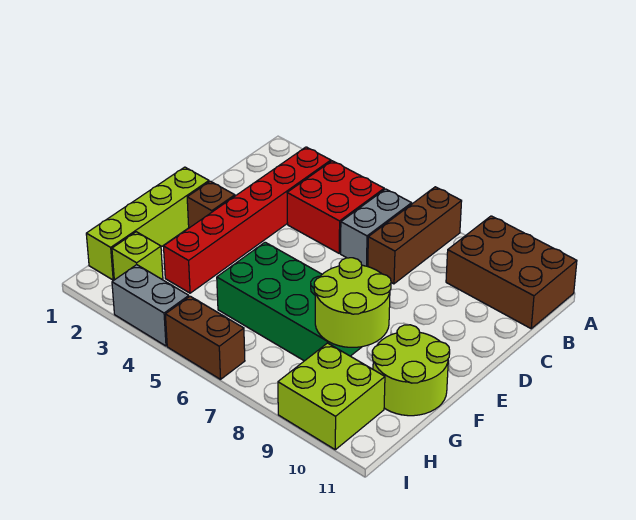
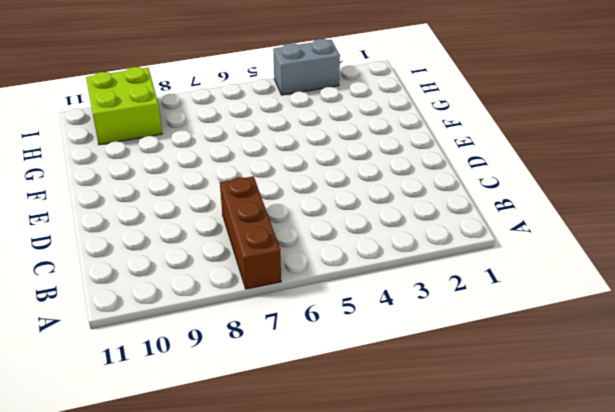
none -> brown brick A9:B11 level 1
none -> red brick B3:G3 level 1
none -> red brick B4:C5 level 1

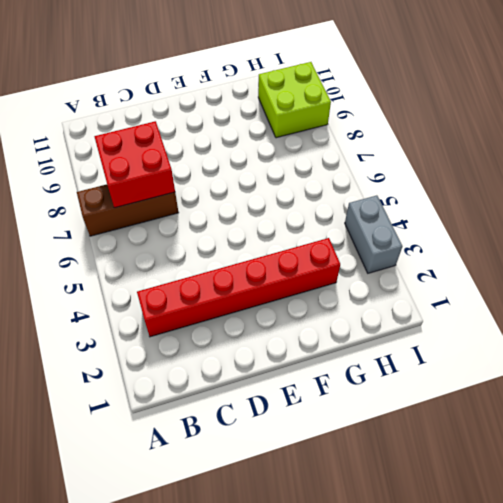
red brick B7:C8 level 2 -> red brick B4:C5 level 1
none -> brown brick A9:B11 level 1
none -> grey brick B6:C6 level 1
none -> lime brick E1:H1 level 1

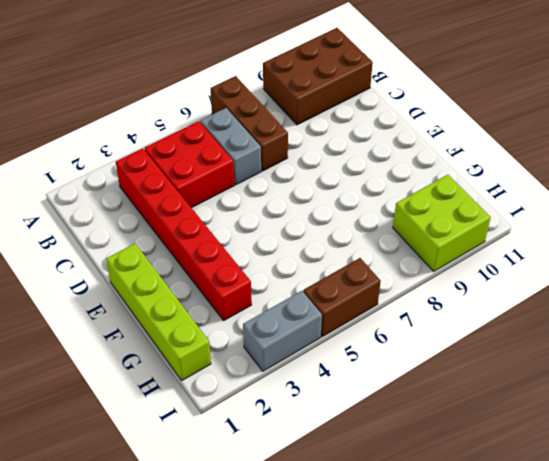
none -> brown brick E2 level 1
none -> green brick F5:G8 level 1
none -> lime round brick F10:G11 level 1

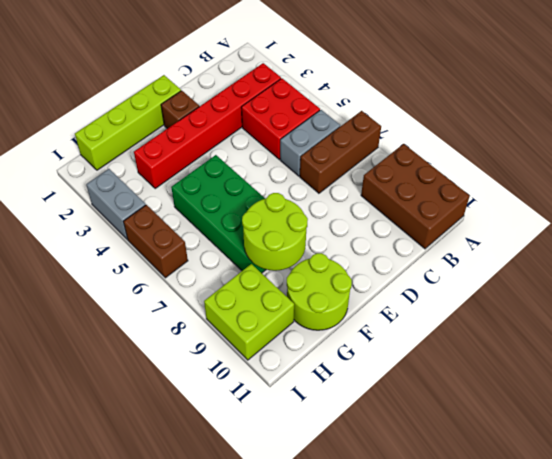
none -> lime brick H2 level 1

